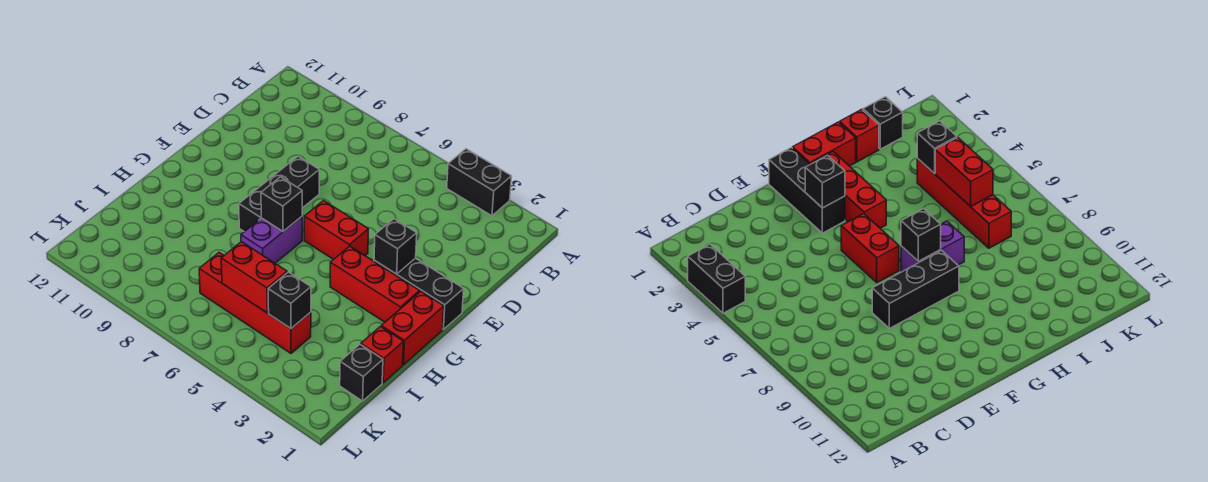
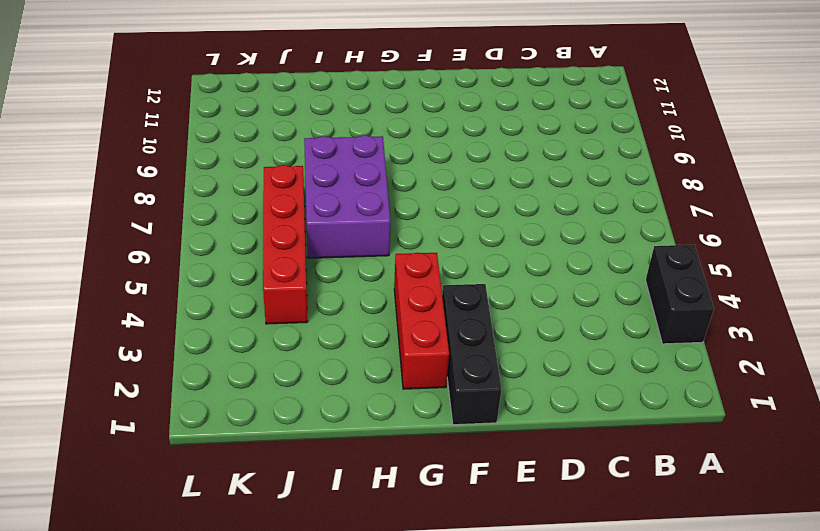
purple brick H6:I8 level 1 -> purple brick G7:H7 level 1
none -> black brick E8:G8 level 1
none -> red brick F5:F6 level 1
none -> red brick G1:H1 level 1

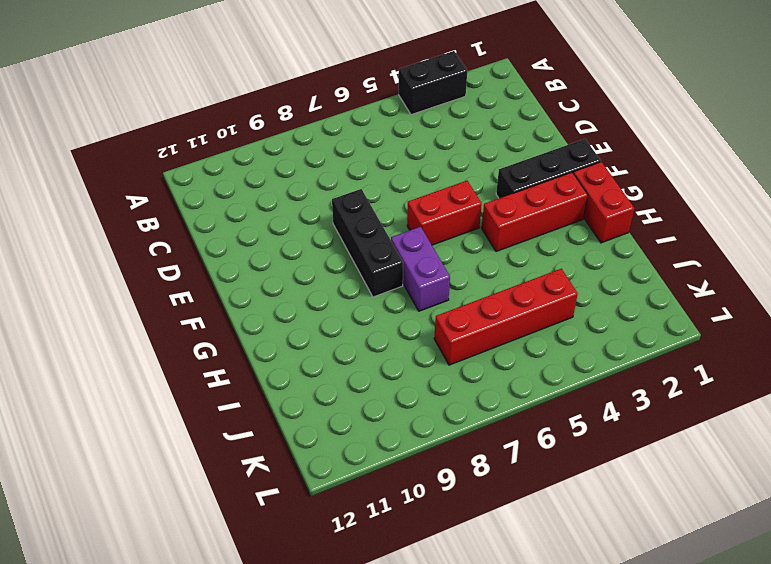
none -> red brick I1 level 1
none -> black brick J1 level 1
none -> black brick F3 level 2

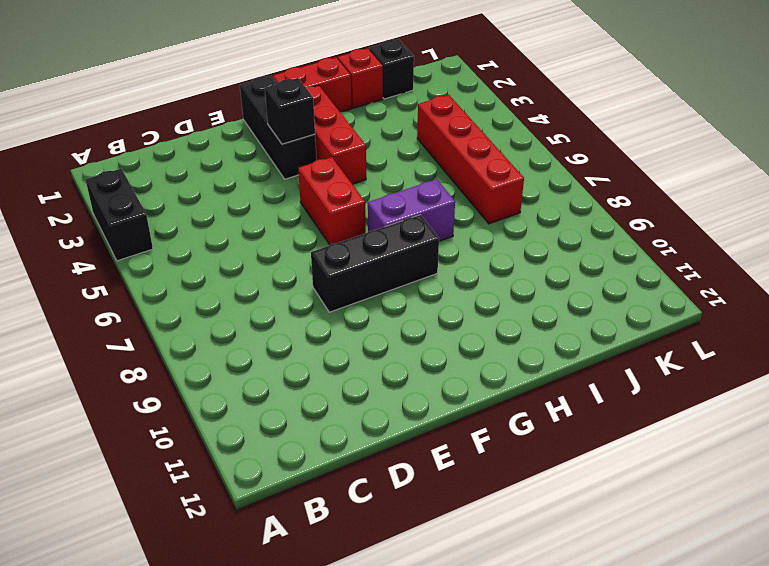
none -> black brick G7 level 2
none -> black brick J4 level 2
none -> red brick J5:J6 level 2

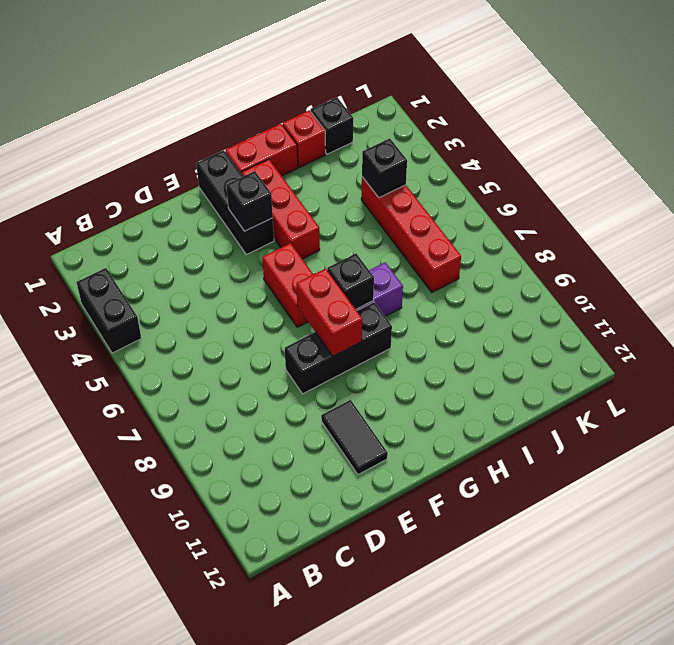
black tile E10:E11 level 1 -> none
red brick F7:F8 level 2 -> red brick J5:J6 level 2

